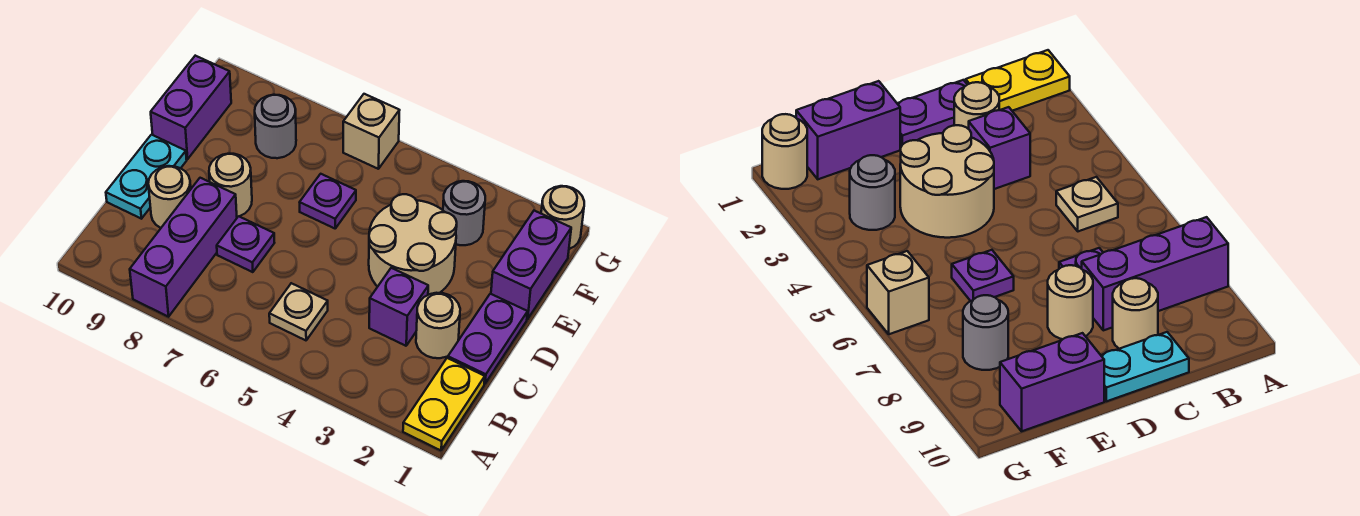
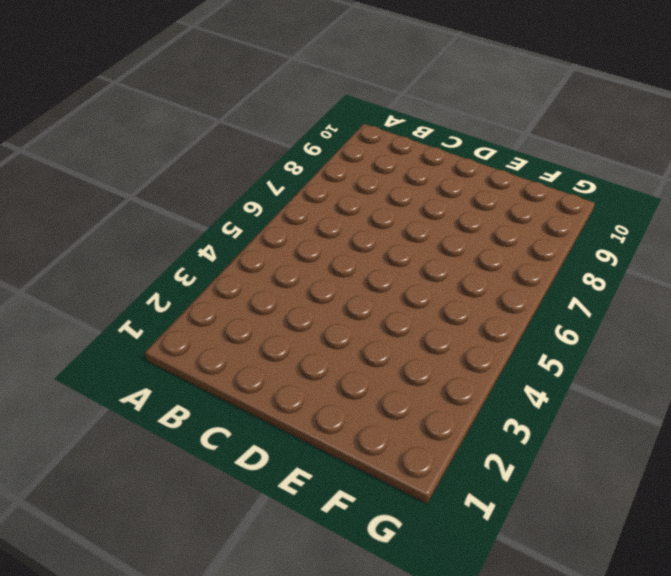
none -> yellow plate A1:B1 level 1
none -> purple brick A8:C8 level 1
none -> tan plate B5 level 1

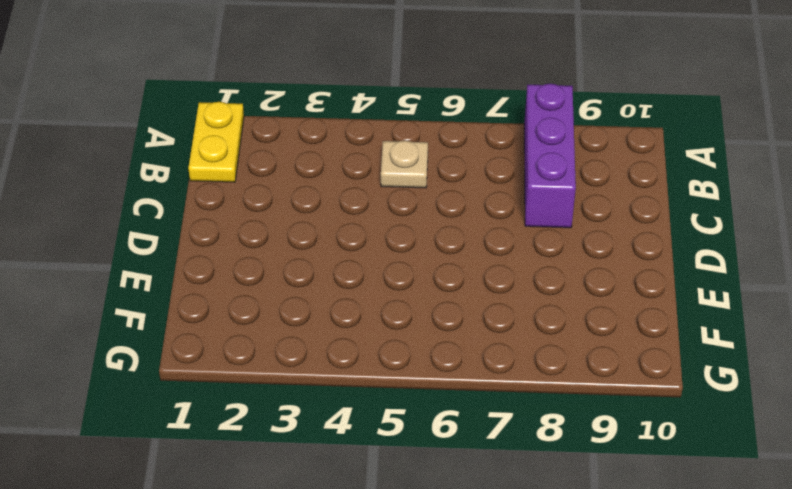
none -> purple plate C1:D1 level 1
none -> tan round brick C2 level 1
none -> purple brick C3 level 1

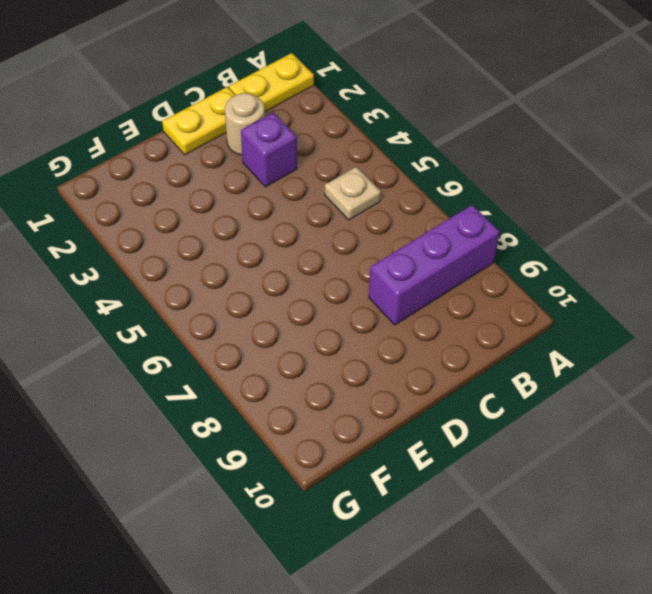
yellow plate C1:D1 level 1 -> purple plate C1:D1 level 1
none -> purple plate C7 level 1
none -> tan round brick C9 level 1
none -> cyan plate C10:D10 level 1

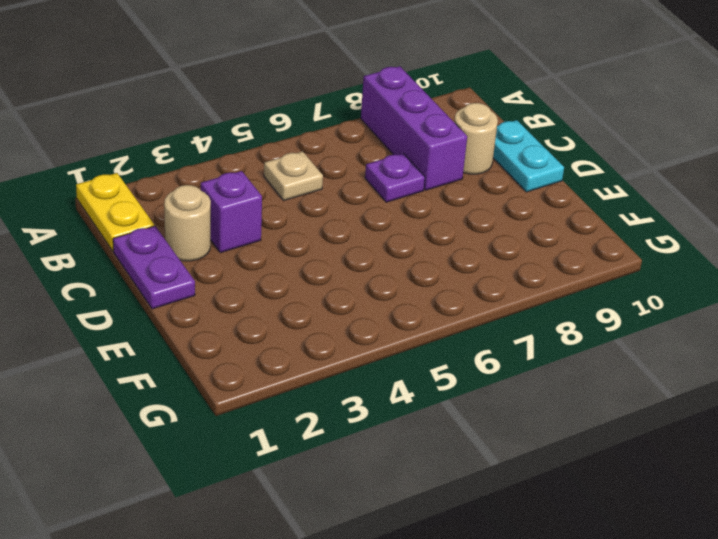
none -> tan round brick D3:E4 level 1
none -> tan round brick D8 level 1
none -> purple brick E1:F1 level 1

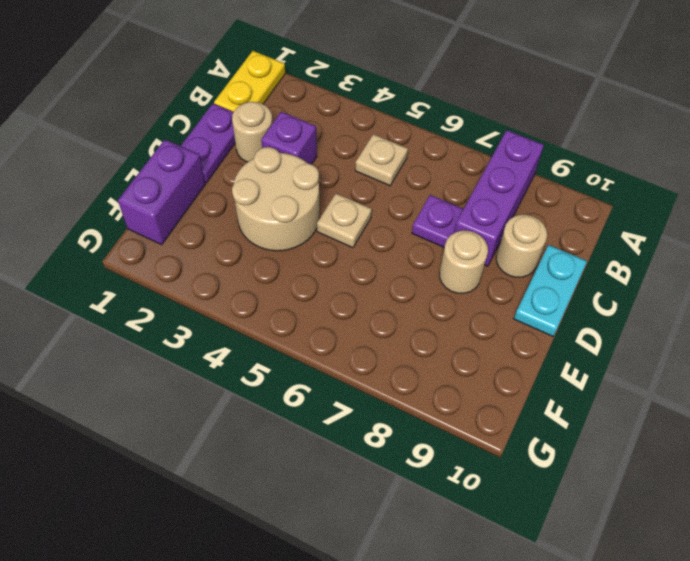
tan plate D5 level 1 -> none
none -> purple plate E6 level 1
none -> purple brick E10:F10 level 1
none -> grey round brick F3 level 1

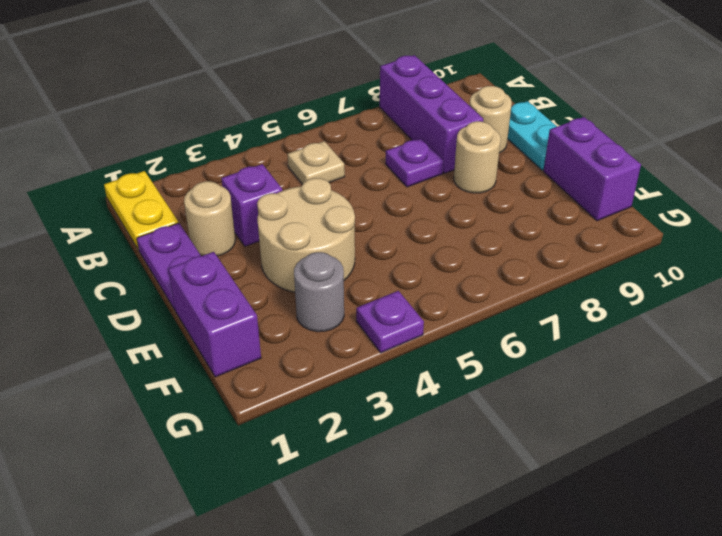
purple plate G4 level 1 -> purple plate E6 level 1
none -> grey round brick F8 level 1
none -> tan round brick G1 level 1
none -> tan brick G6 level 1

